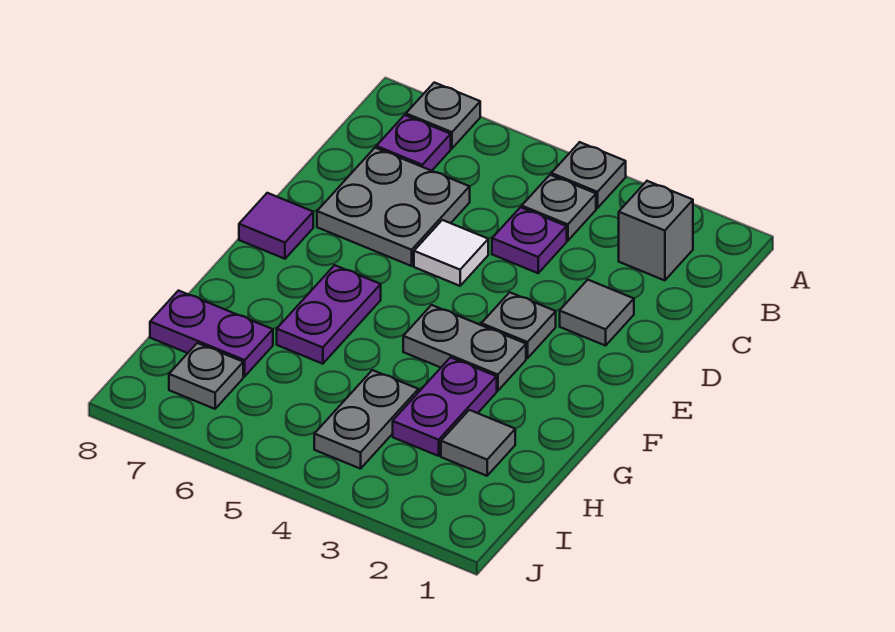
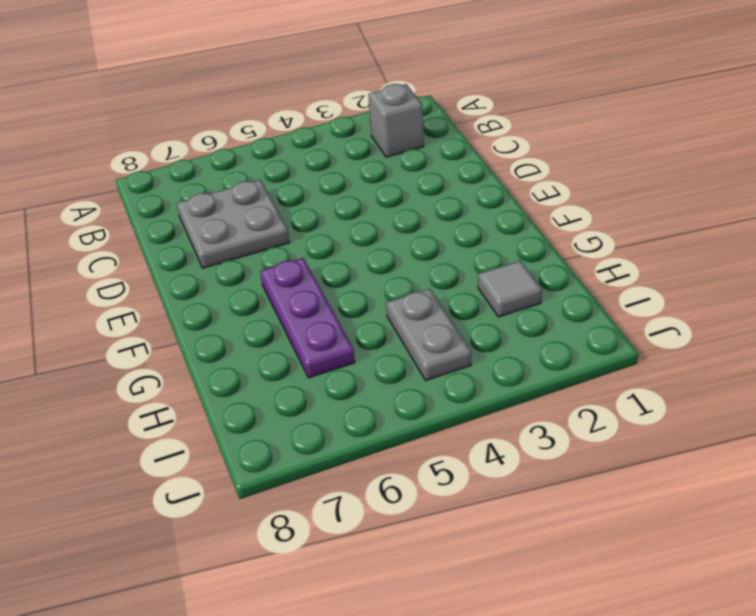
purple plate F6:H6 level 1 -> purple plate F6:G6 level 1
none -> grey plate A4 level 1
none -> grey plate A7 level 1
none -> grey plate B4 level 1

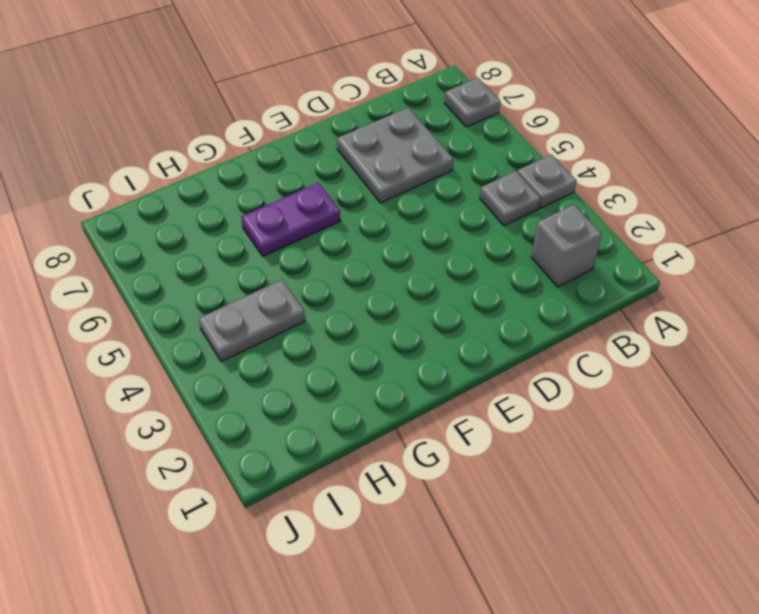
none -> purple plate B7 level 1
none -> purple plate C4 level 1
none -> grey tile D2 level 1

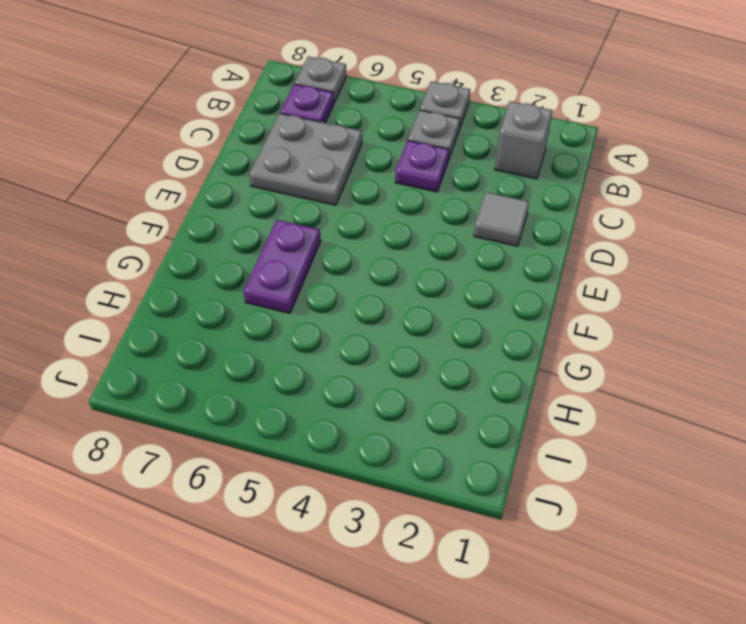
none -> white tile D5 level 1
none -> grey plate E3 level 1
none -> purple tile E8 level 1

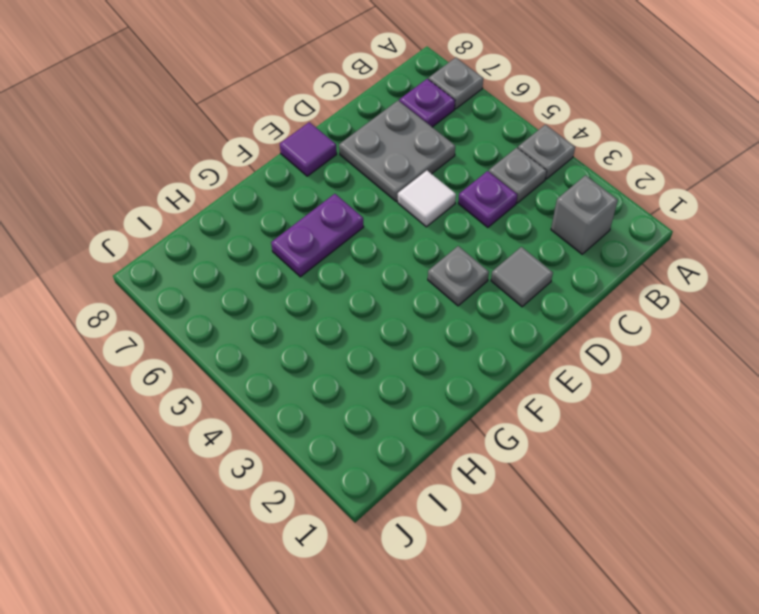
none -> grey plate F3:F4 level 1
none -> purple plate G3:H3 level 1
none -> grey tile H2 level 1

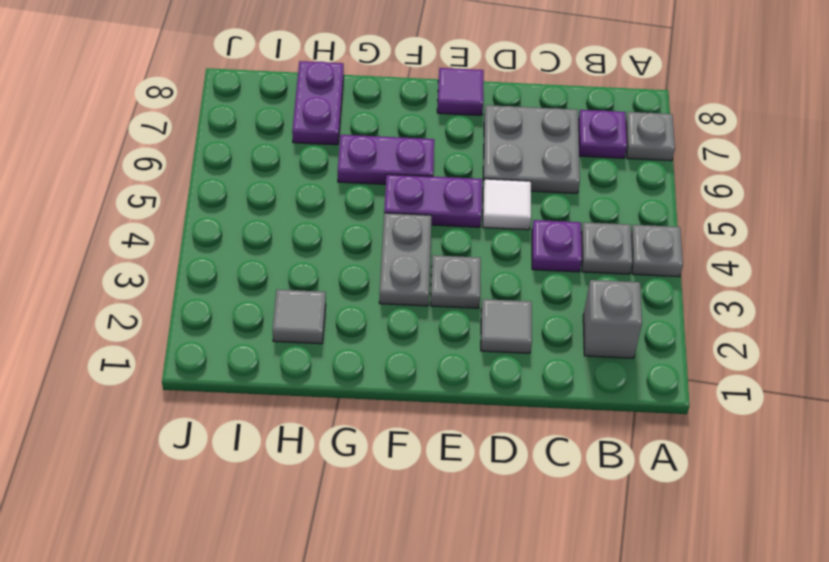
purple plate E5:F5 level 1 -> purple plate G3:H3 level 1
none -> grey plate H4:I4 level 1
none -> grey plate I7 level 1

